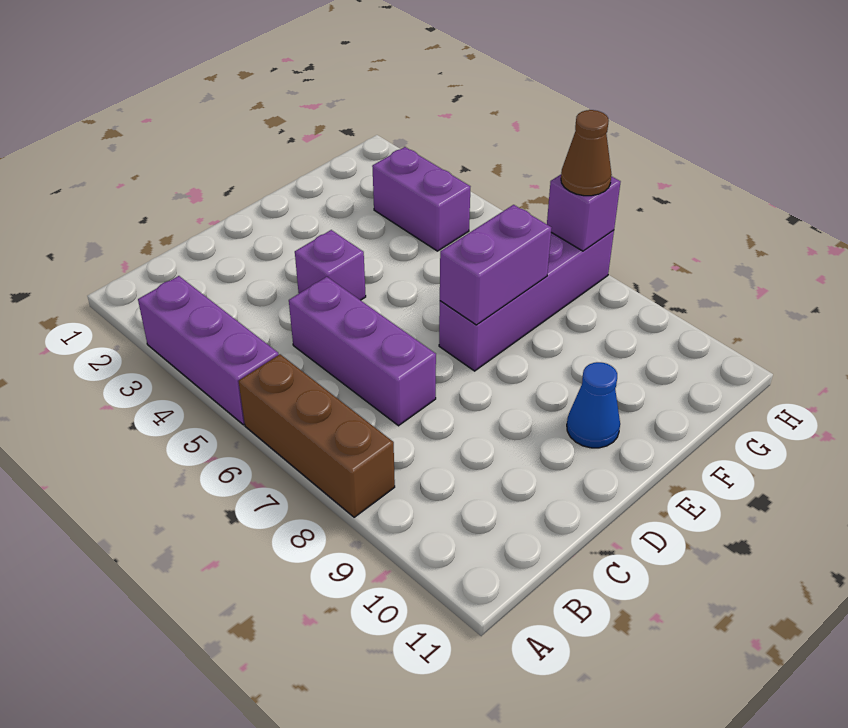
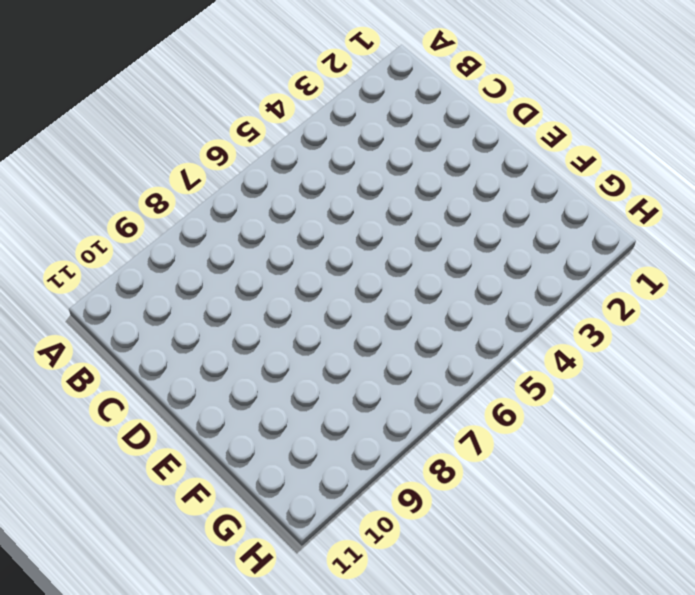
none -> purple brick A3:A5 level 1
none -> brown brick A6:A8 level 1

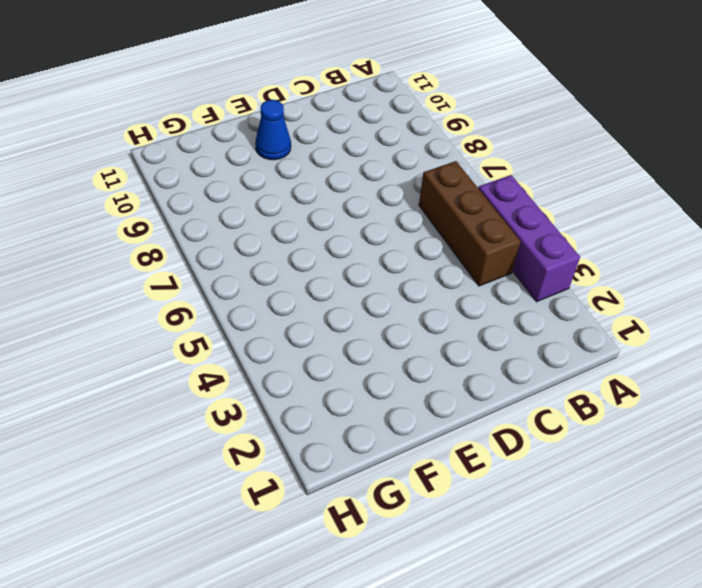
brown brick B4:B6 level 1 -> brown brick A6:A8 level 1
none -> purple brick C5:C7 level 1
none -> purple brick D4 level 1

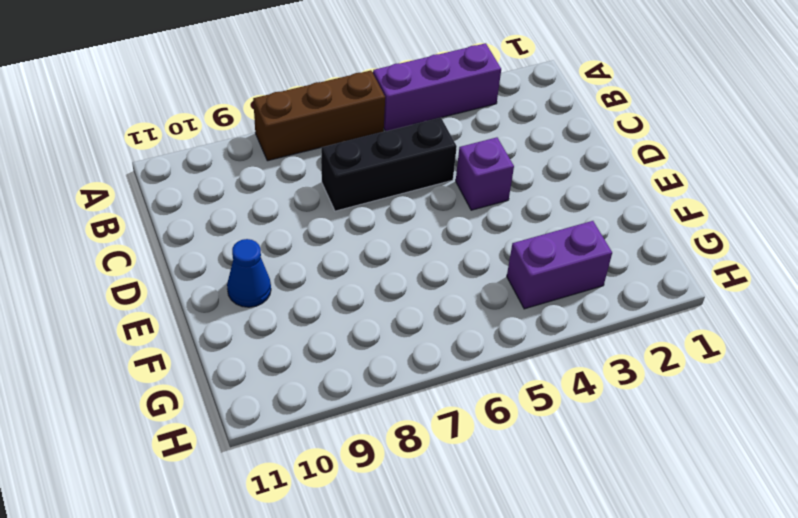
black brick C5:C7 level 1 -> purple brick C5:C7 level 1
none -> purple brick E7:H7 level 1
none -> purple brick E7:F7 level 2

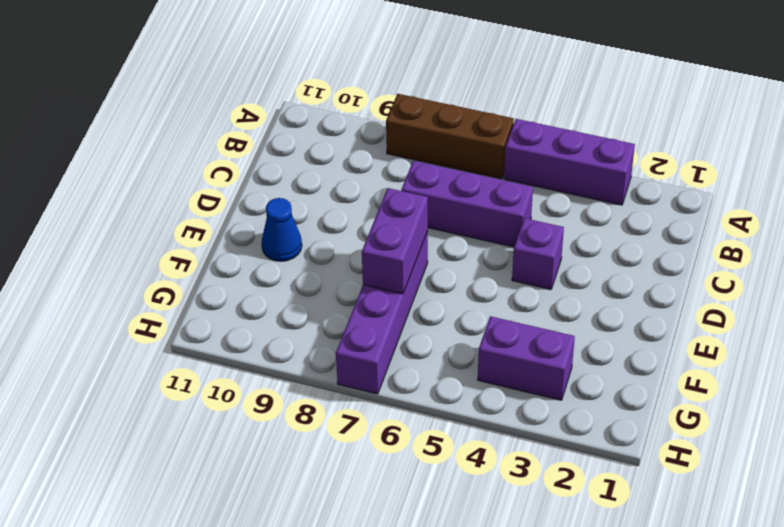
none -> purple brick H7 level 2
none -> brown cone H7 level 3

